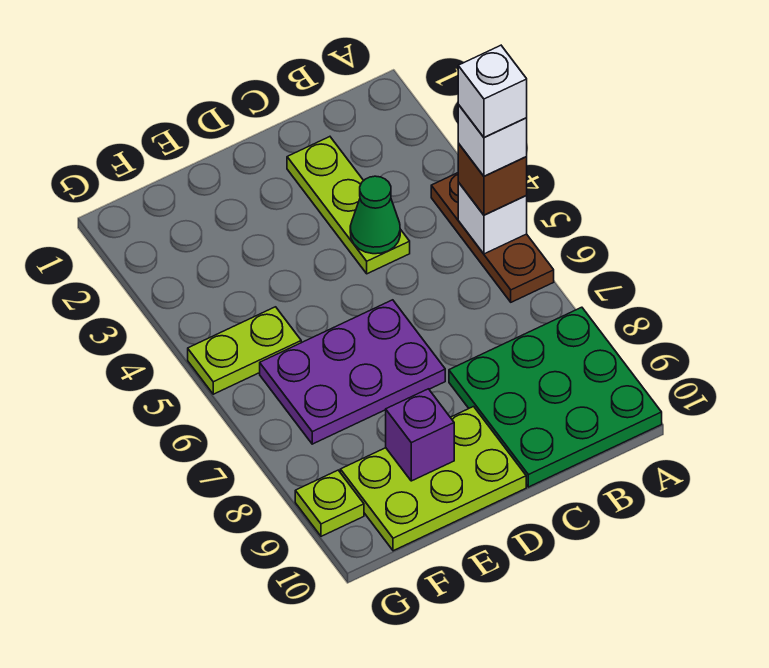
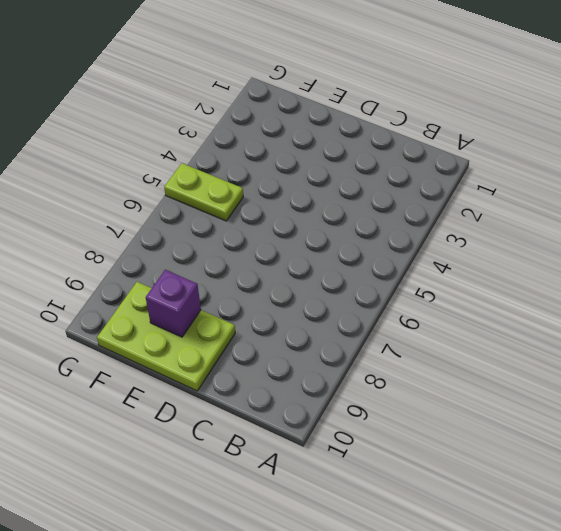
none -> brown plate A4:A6 level 1
none -> green plate A8:C10 level 1
none -> lime plate C2:C4 level 1

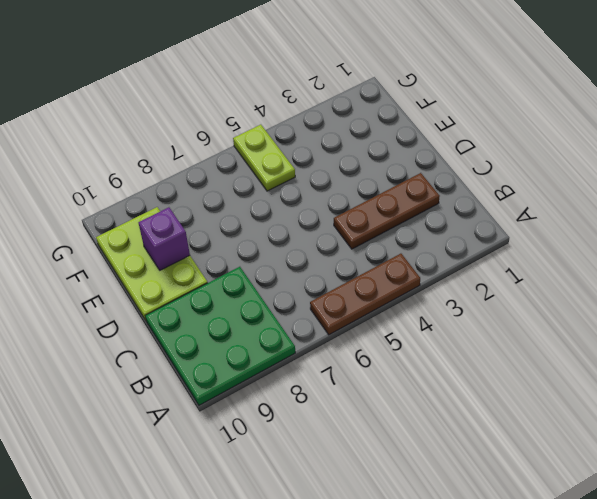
brown plate C2:C4 level 1 -> lime plate C2:C4 level 1
none -> purple plate D6:F7 level 1
none -> lime plate G9 level 1
none -> white brick A5 level 2

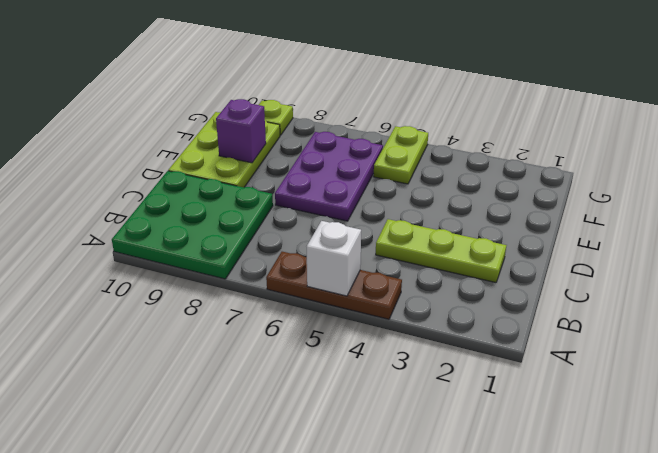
none -> green cone C4 level 2
none -> brown brick A5 level 3
none -> white brick A5 level 4

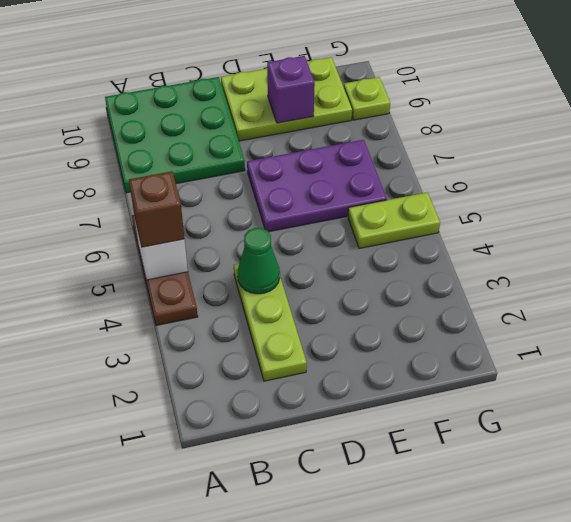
none -> white brick A5 level 4
none -> white brick A5 level 5

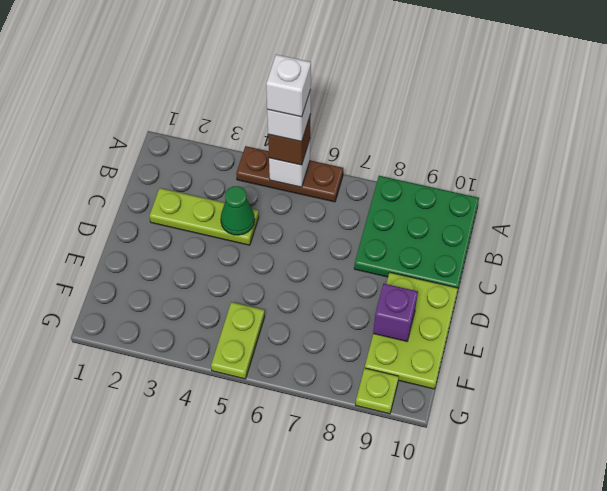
none -> purple plate D6:F7 level 1

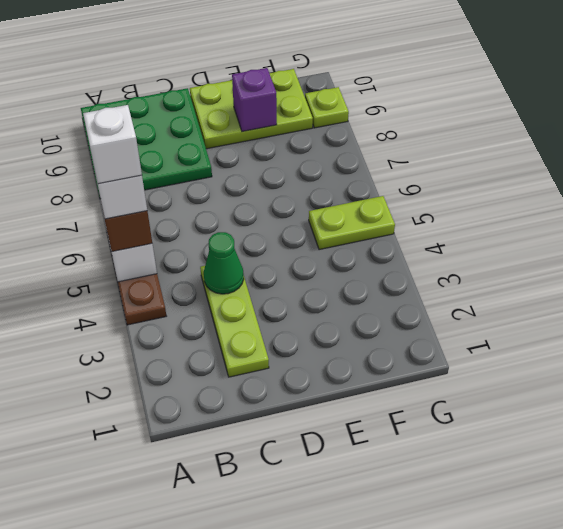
none -> purple plate D6:F7 level 1

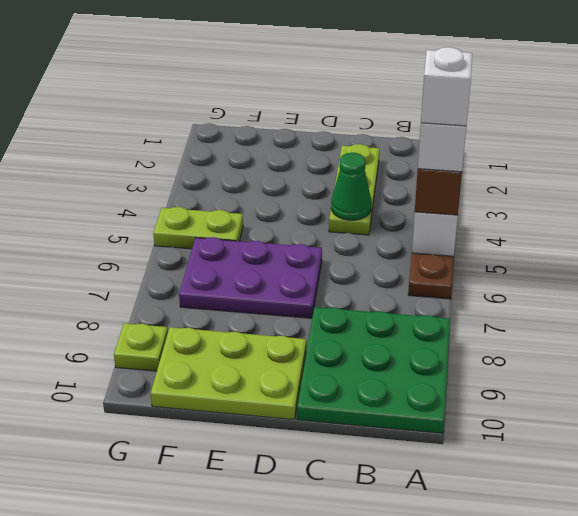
none -> purple brick E9 level 2

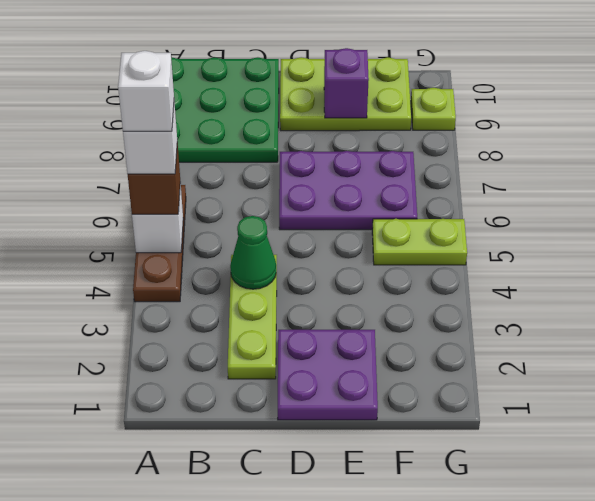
purple plate D1:E2 level 1 -> none

